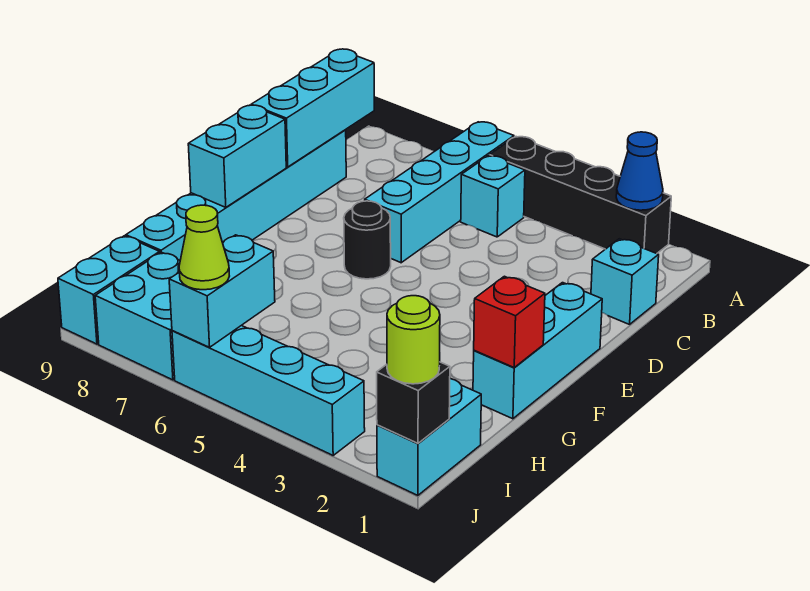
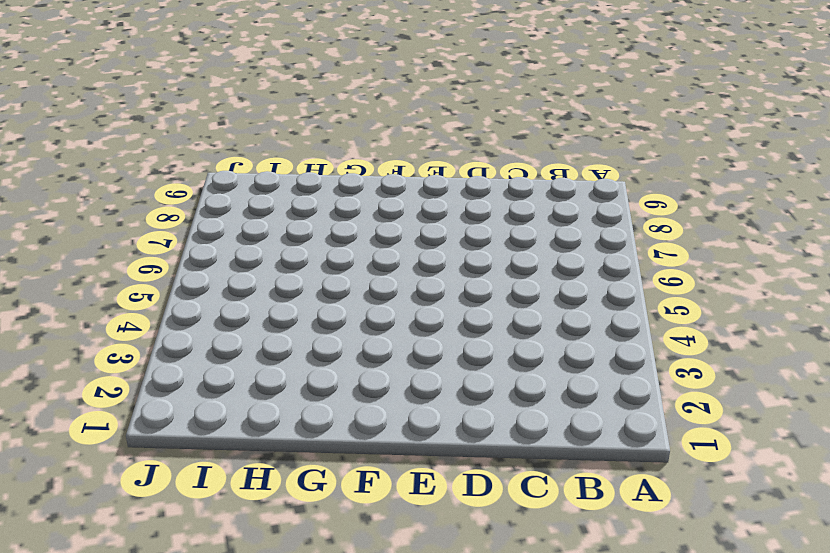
none -> black brick A2:A5 level 1
none -> cyan brick A6:D6 level 1
none -> cyan brick B5 level 1

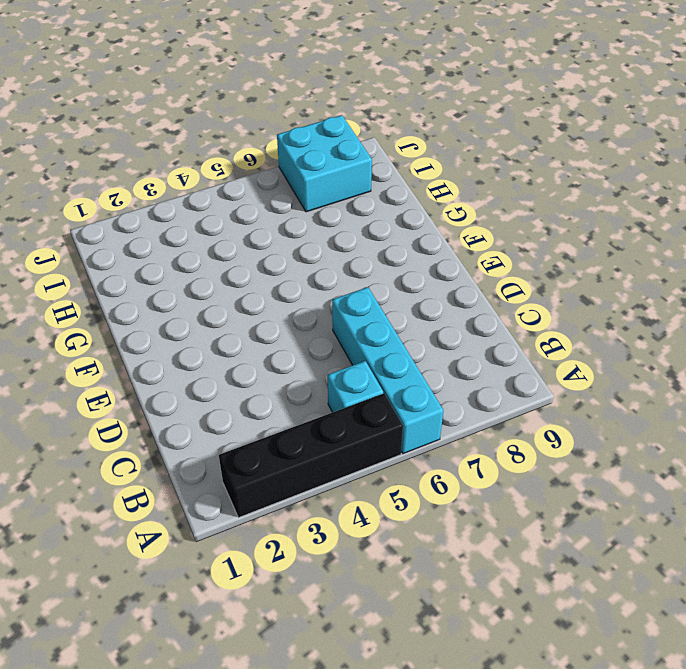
none -> cyan brick C1 level 1
none -> cyan brick C9:H9 level 1
none -> cyan brick E1:G1 level 1

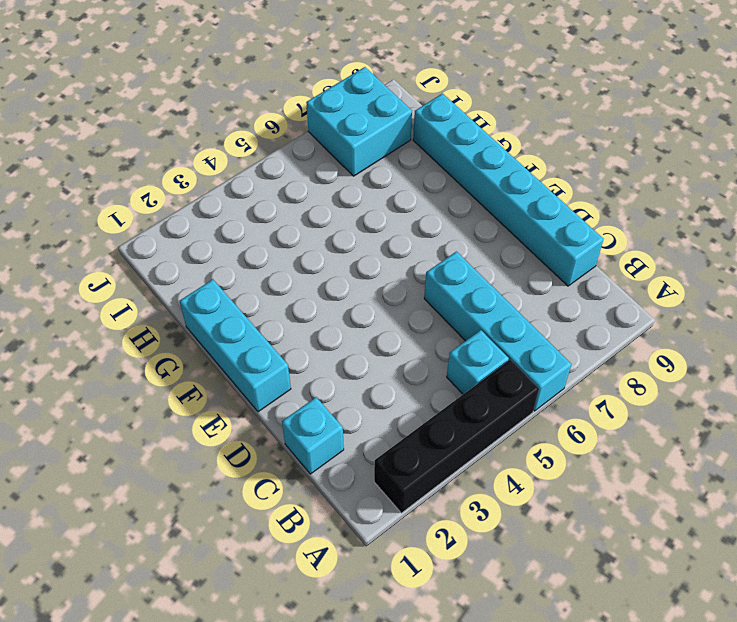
none -> black round brick E6 level 1
none -> cyan brick I1:J1 level 1
none -> cyan brick I9:J9 level 1

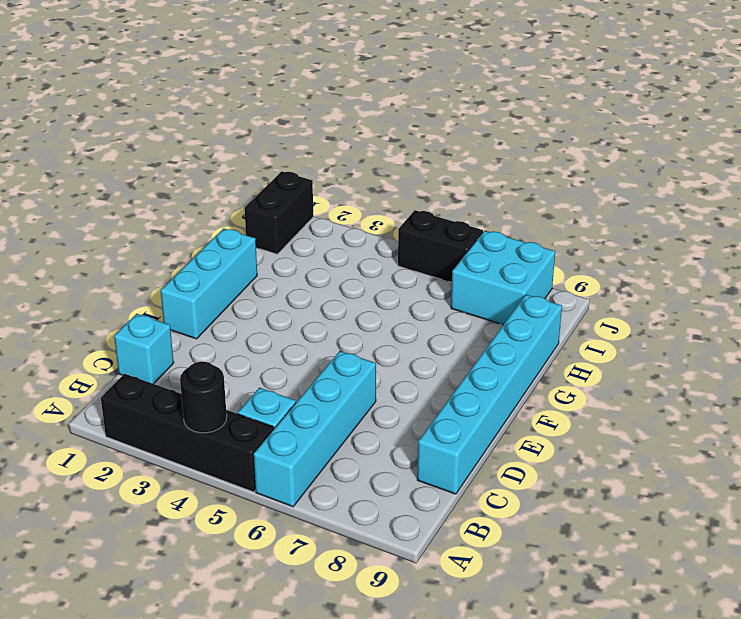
black round brick A4 level 2 -> black round brick E6 level 1
black brick I1:J1 level 1 -> cyan brick I1:J1 level 1
black brick J5:J6 level 1 -> cyan brick J3:J6 level 1
none -> cyan brick I9:J9 level 1
none -> blue cone A2 level 2
none -> cyan brick B9:D9 level 2

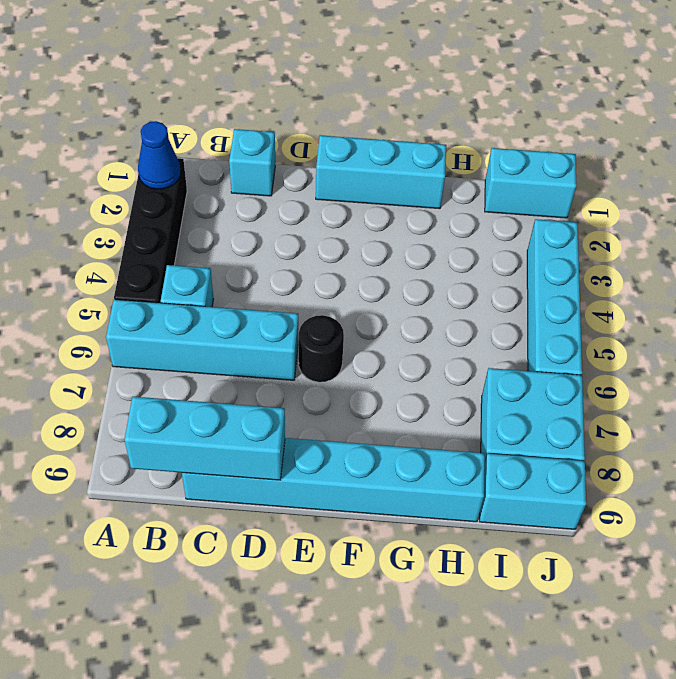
none -> cyan brick E9:F9 level 2
none -> red brick G1 level 2
none -> cyan brick I6:J6 level 2

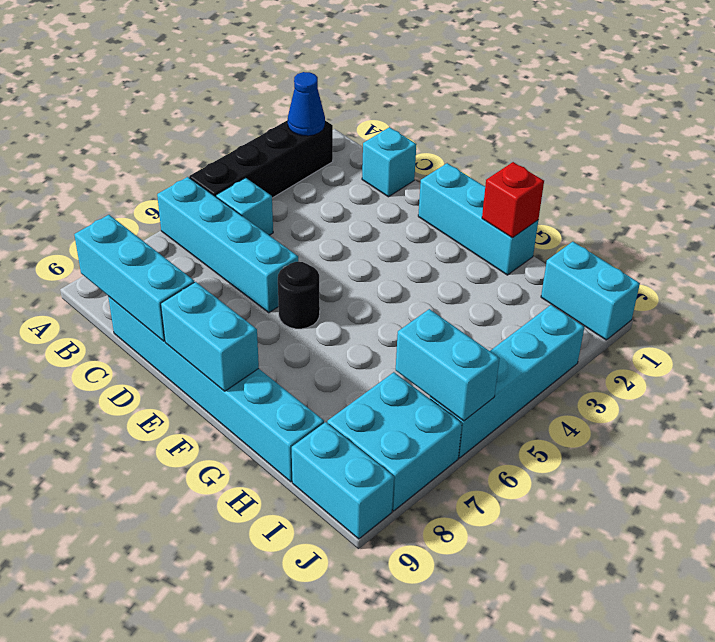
none -> black brick J1 level 2
none -> lime round brick J1 level 3
none -> lime cone J6 level 3

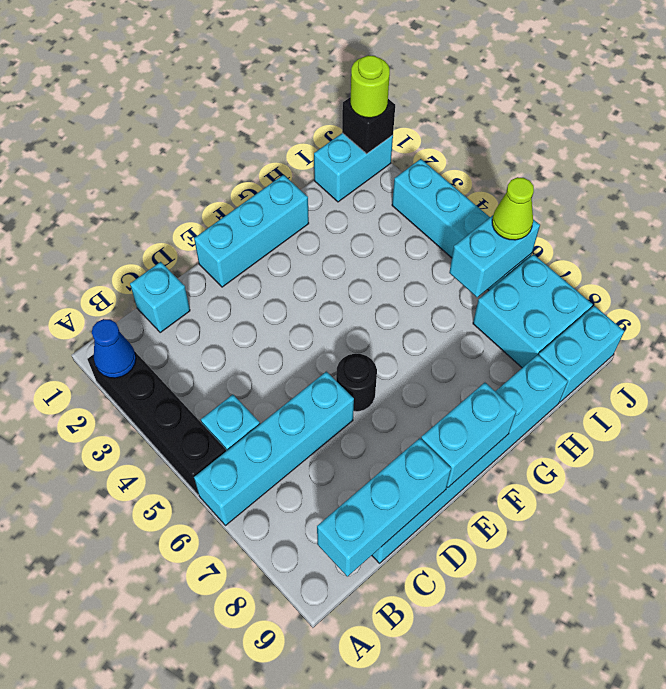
none -> red brick G1 level 2

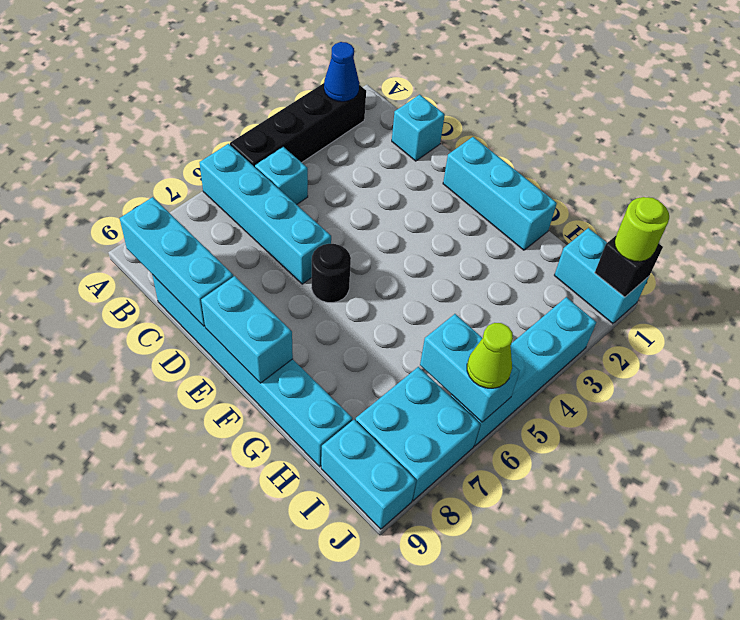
none -> red brick G1 level 2

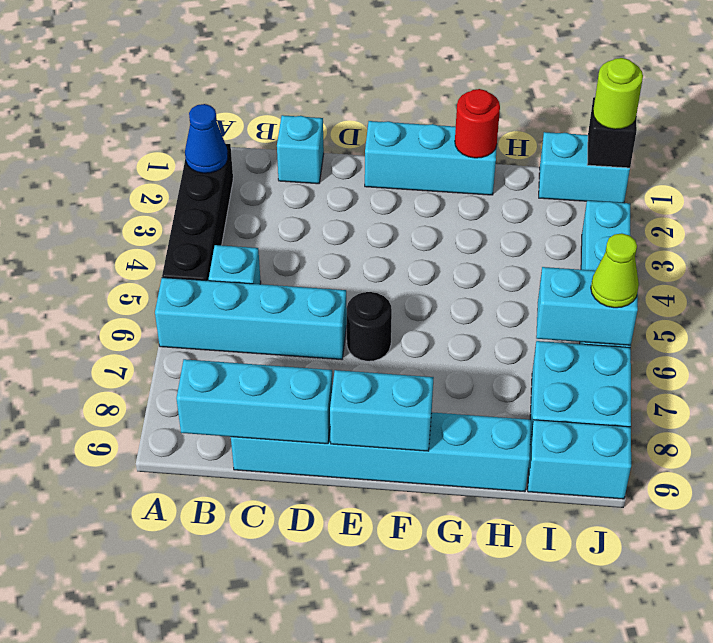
red round brick G1 level 2 -> red brick G1 level 2

